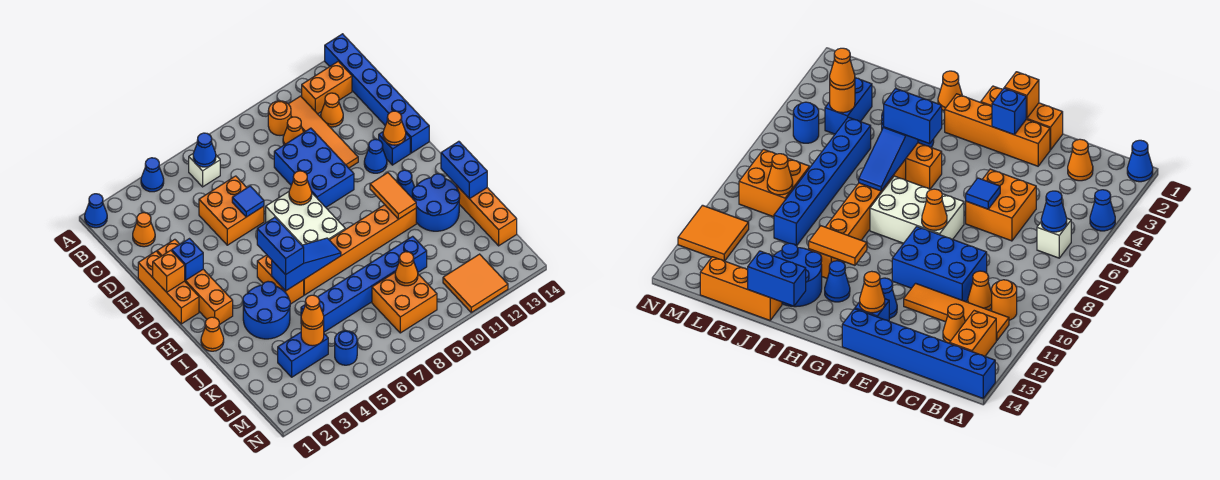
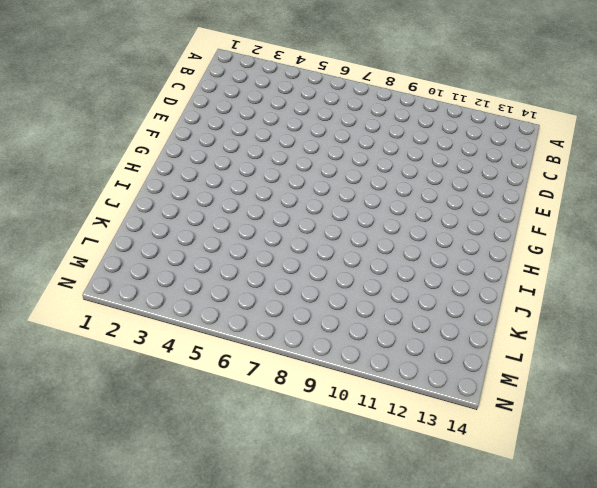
none -> blue cone A1 level 1
none -> blue cone A4 level 1
none -> blue brick A14:F14 level 1
none -> white brick B6 level 1

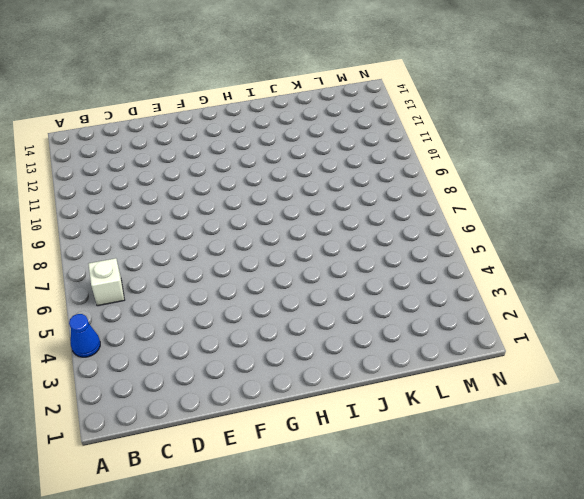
none -> blue cone A1 level 1
none -> blue brick A14:F14 level 1
none -> orange round brick B10 level 1
none -> orange tile B11:E11 level 1

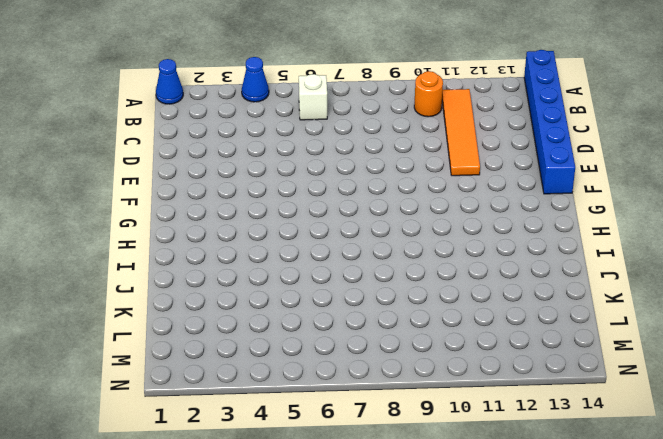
none -> orange brick B12:B13 level 1
none -> orange cone C2 level 1
none -> orange cone C10 level 1
none -> orange cone C12 level 1

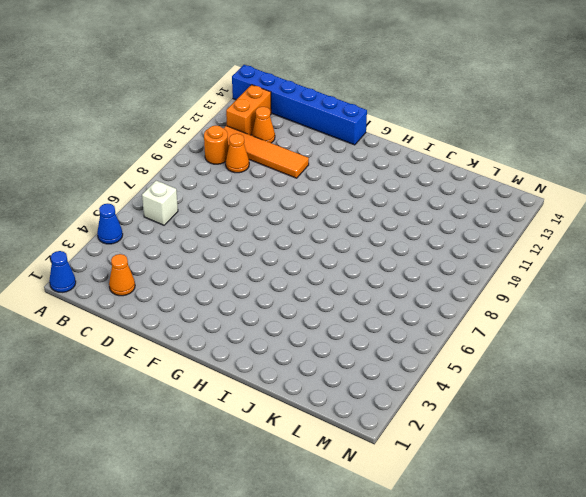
none -> orange brick D5:E6 level 1
none -> blue brick D9:F10 level 1
none -> orange brick E1:G1 level 1
none -> orange brick E2:H2 level 1

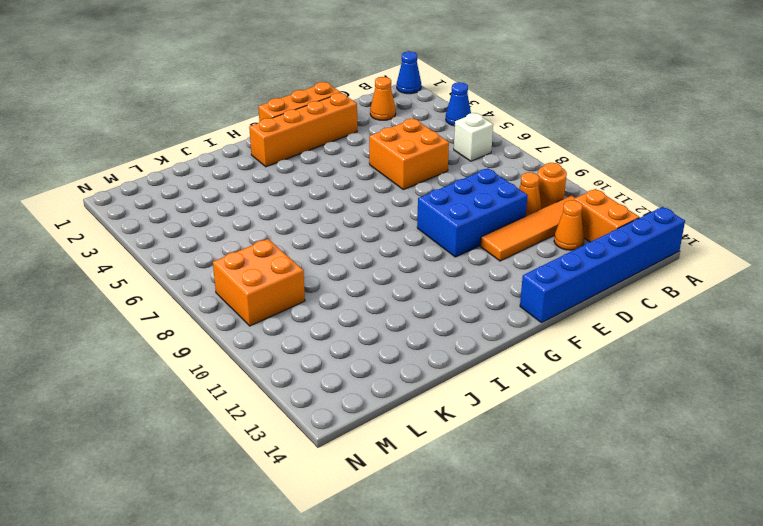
none -> white brick F7:H8 level 1
none -> blue cone F12 level 1
none -> blue brick F13 level 1
none -> orange brick H5:I5 level 1

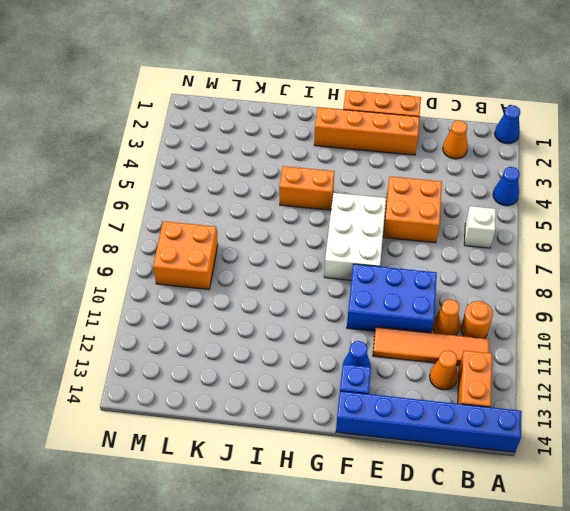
white brick F6:G8 level 1 -> white brick F7:H8 level 1
none -> blue cone H12 level 1
none -> orange cone I1 level 1
none -> blue round brick I3:J4 level 1
none -> orange brick I6:I11 level 1

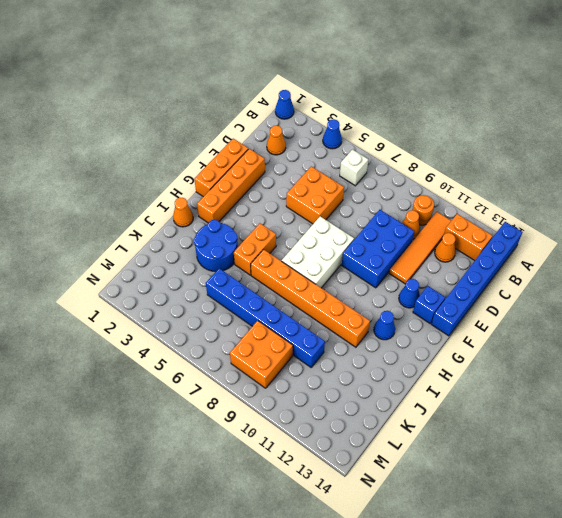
none -> blue round brick I12:J13 level 1
none -> orange brick J14:L14 level 1
none -> blue brick L3:L4 level 1
none -> blue round brick M5 level 1

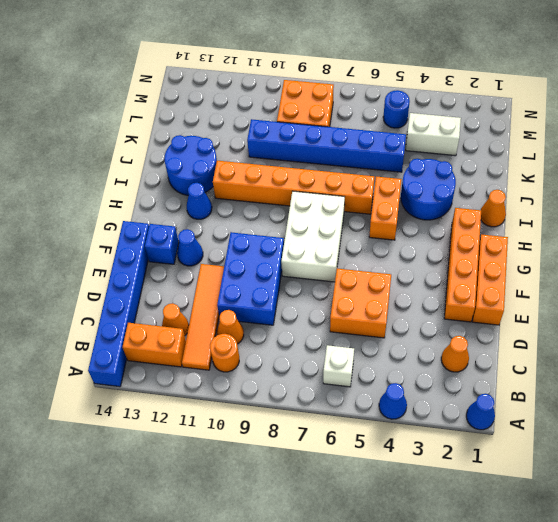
white brick L3:L4 level 1 -> blue brick L3:L4 level 1
none -> orange brick J14:L14 level 1
none -> orange tile M11:N12 level 1
none -> blue cone B6 level 2
none -> blue tile E6 level 2

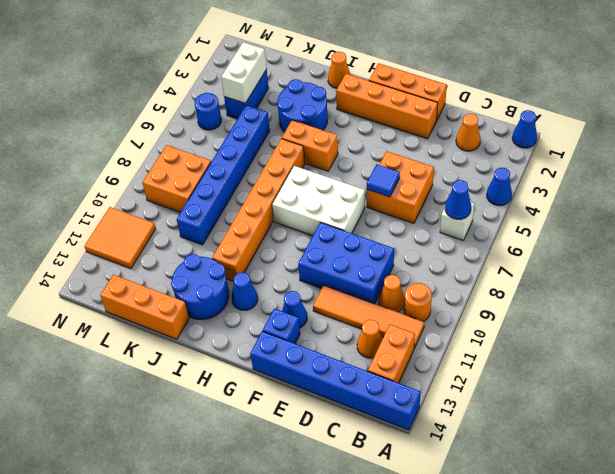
white brick L3:L4 level 2 -> orange round brick L4 level 2
none -> orange brick F1 level 2
none -> blue brick F2 level 2
none -> orange cone F8 level 2
none -> orange cone F13 level 2

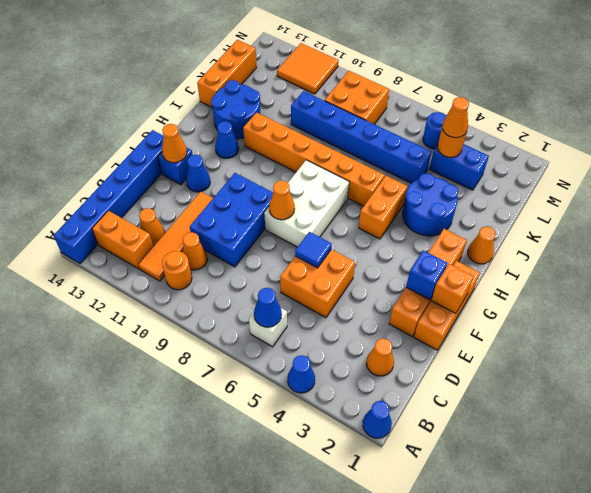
none -> orange tile H11:I11 level 2
none -> blue slope I5:I7 level 2 top 5
none -> blue brick I14:J14 level 2
none -> orange cone L9 level 2

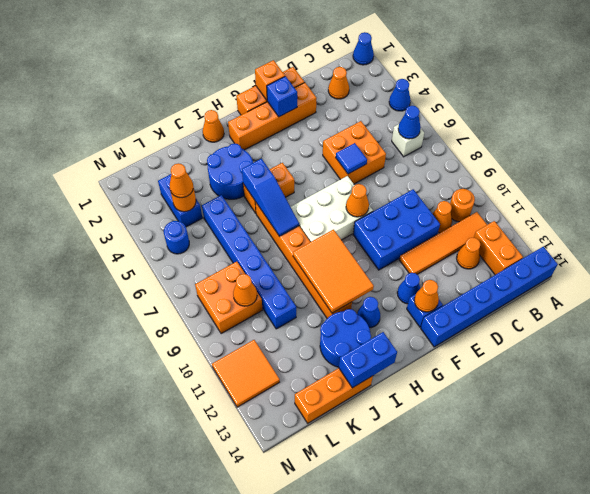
orange tile H9:I11 level 2 -> orange tile H11:I11 level 2
none -> blue brick H5:I5 level 3

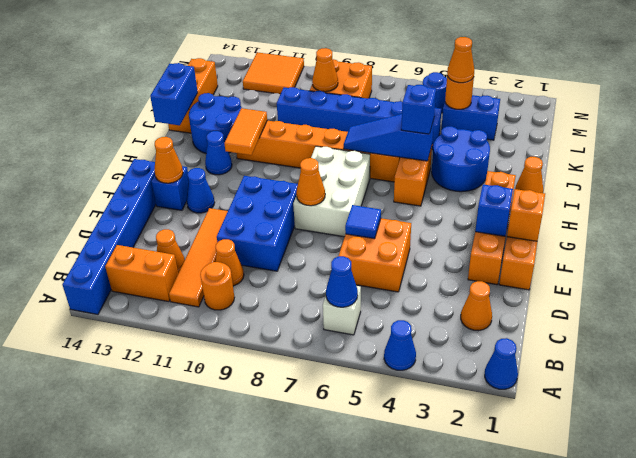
blue brick I5 level 3 -> blue brick H5:I5 level 3

